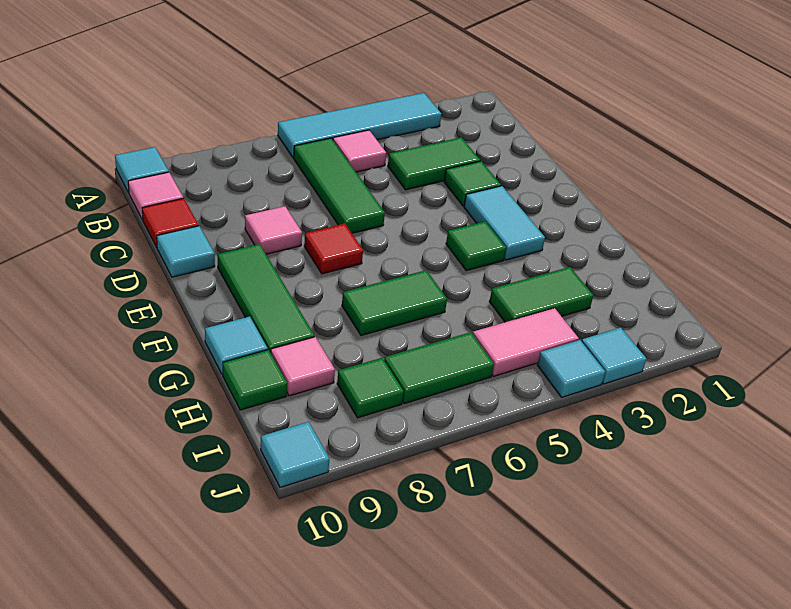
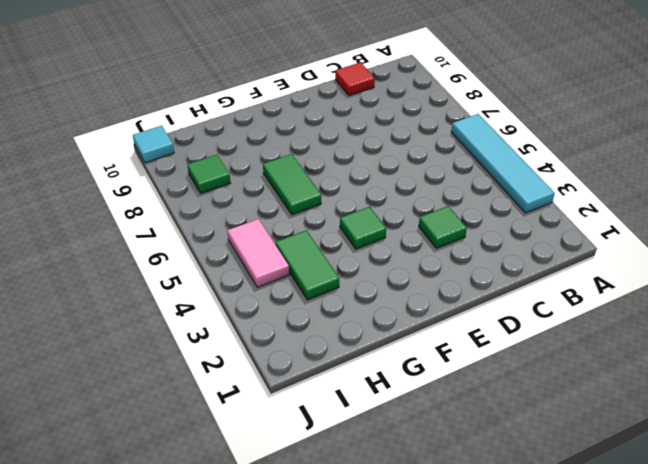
none -> cyan tile A10 level 1
none -> pink tile B5 level 1
none -> green tile B6:D6 level 1

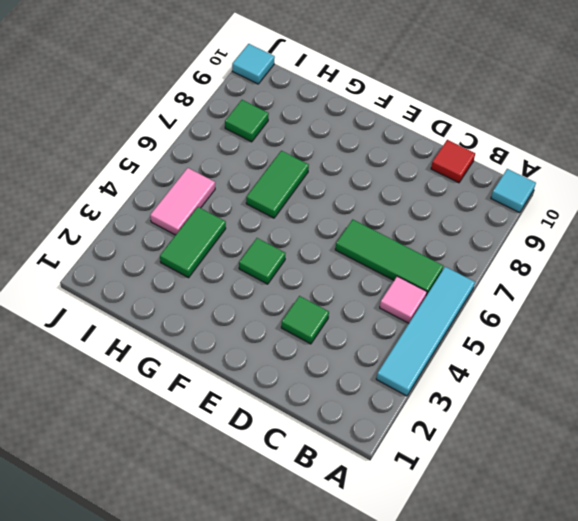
none -> pink tile B10 level 1
none -> green tile C3:C4 level 1
none -> pink tile D8 level 1

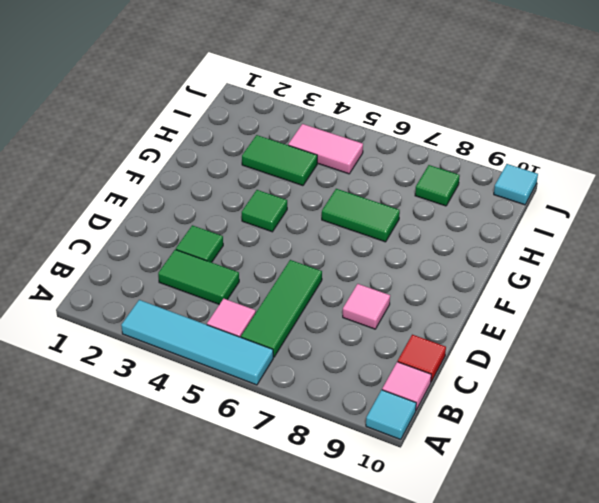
none -> cyan tile D10 level 1
none -> cyan tile E3:F3 level 1
none -> red tile E7 level 1

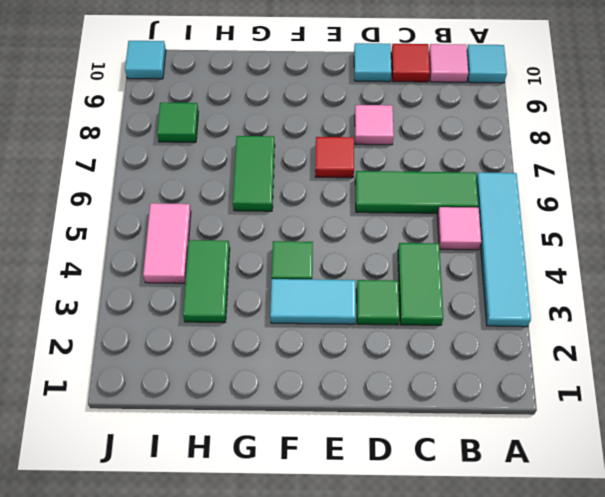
none -> green tile E9:G9 level 1
none -> cyan tile G10 level 1
none -> pink tile H9 level 1

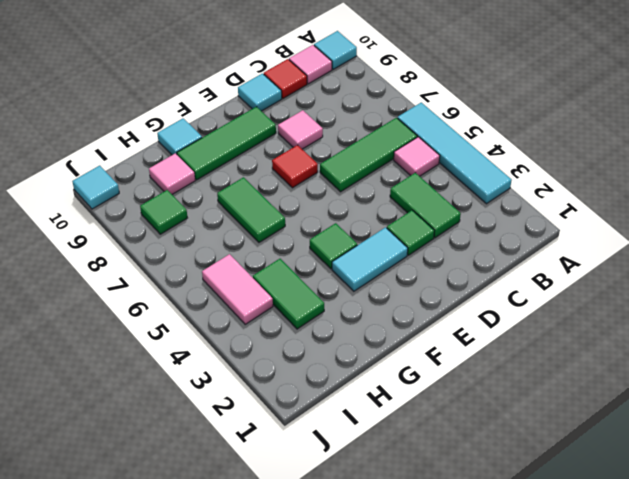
none -> green tile H10 level 1
none -> green tile I6:I7 level 1
none -> cyan tile J3 level 1

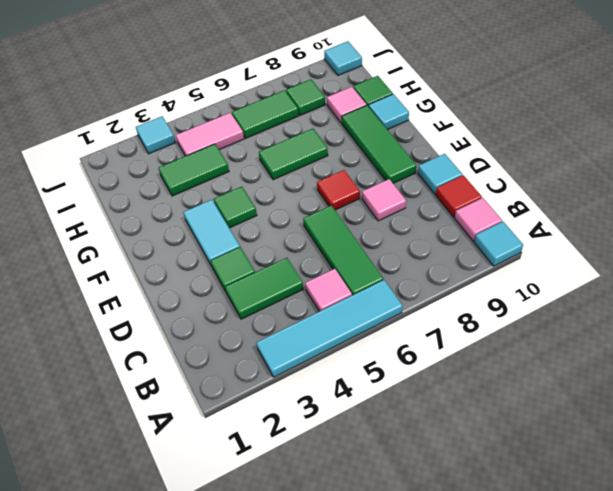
none -> cyan tile J4 level 1

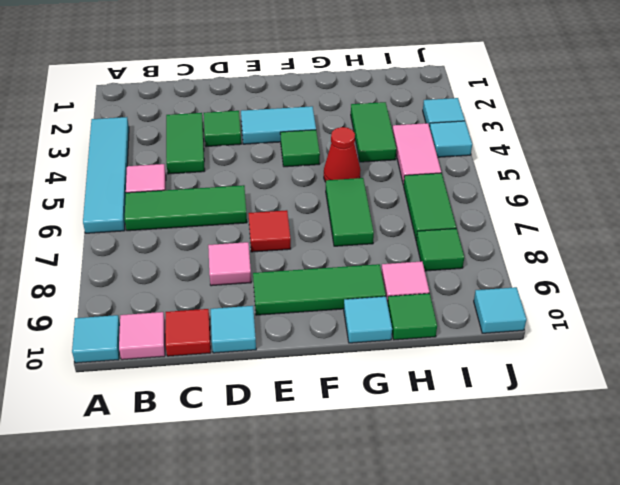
red cone G5 level 1 -> none

